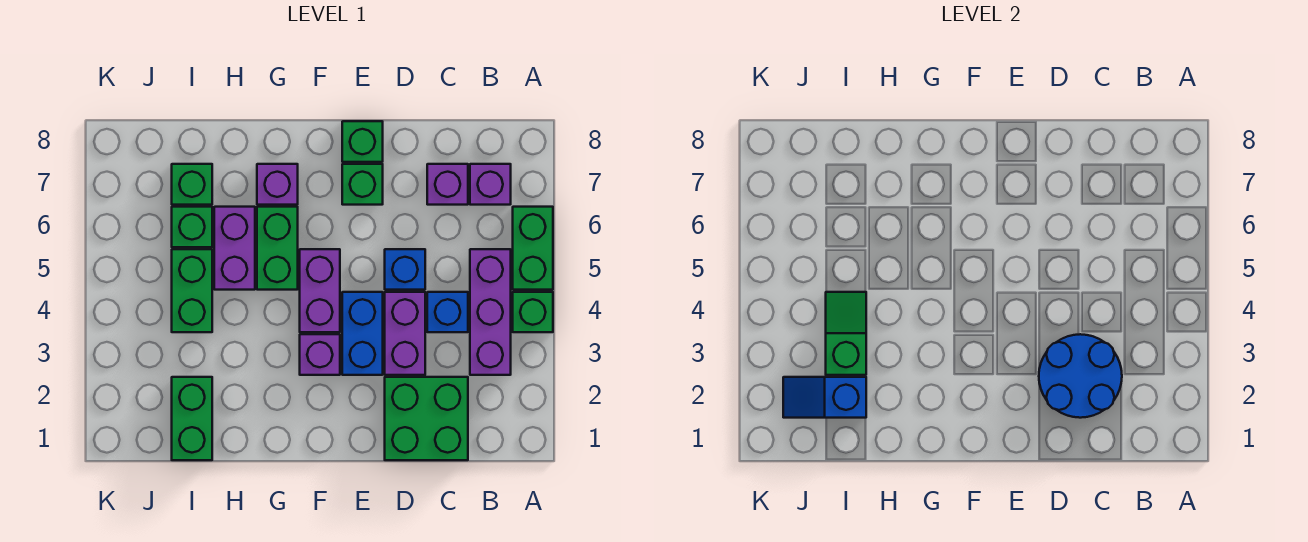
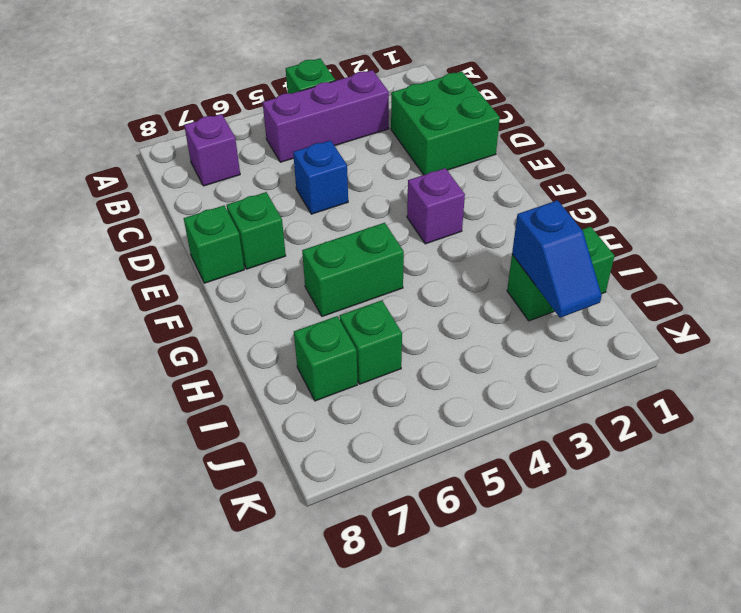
none -> green brick A5:A6 level 1
none -> blue brick C4 level 1
none -> purple brick C7 level 1

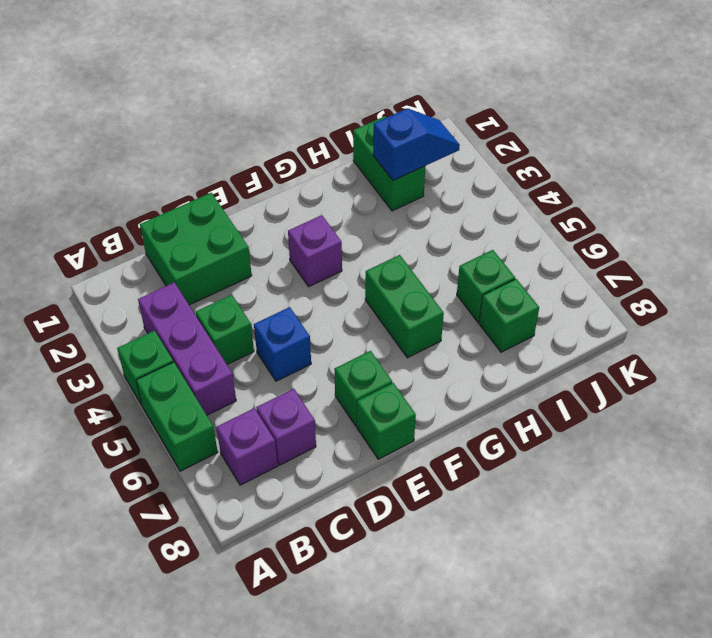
green brick C4 level 1 -> blue brick C4 level 1
none -> purple brick D3:D4 level 1
none -> blue brick E3:E4 level 1
none -> purple brick F4:F5 level 1

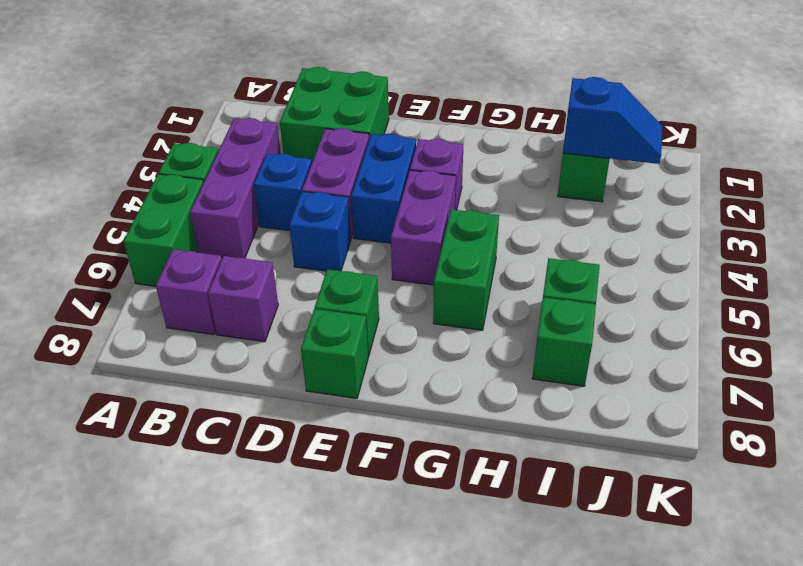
none -> purple brick G7 level 1
none -> purple brick H5:H6 level 1
none -> green brick I4:I5 level 1

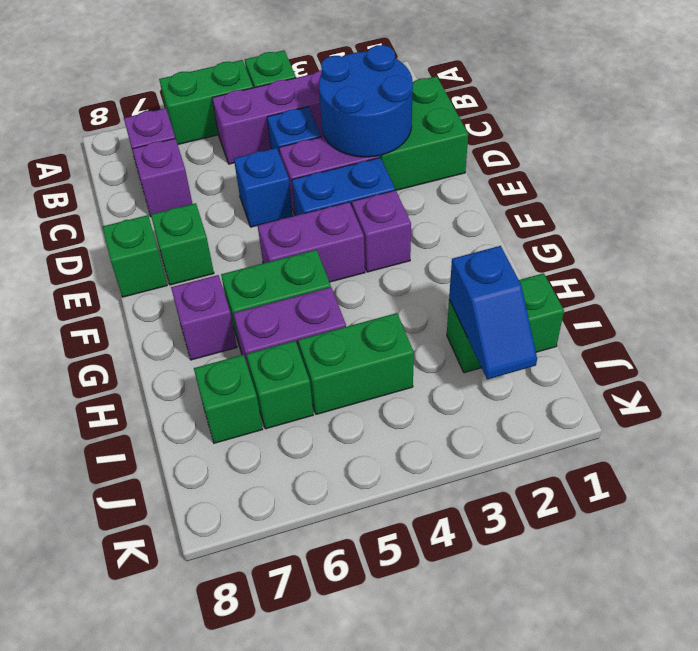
none -> green slope I3:I4 level 2 top 3

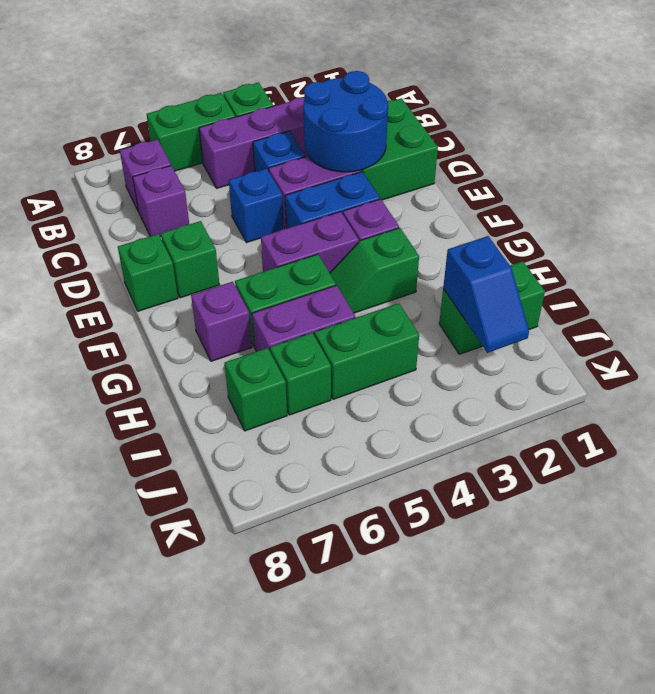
green slope G3:G4 level 1 top 3 -> green slope I3:I4 level 2 top 3

